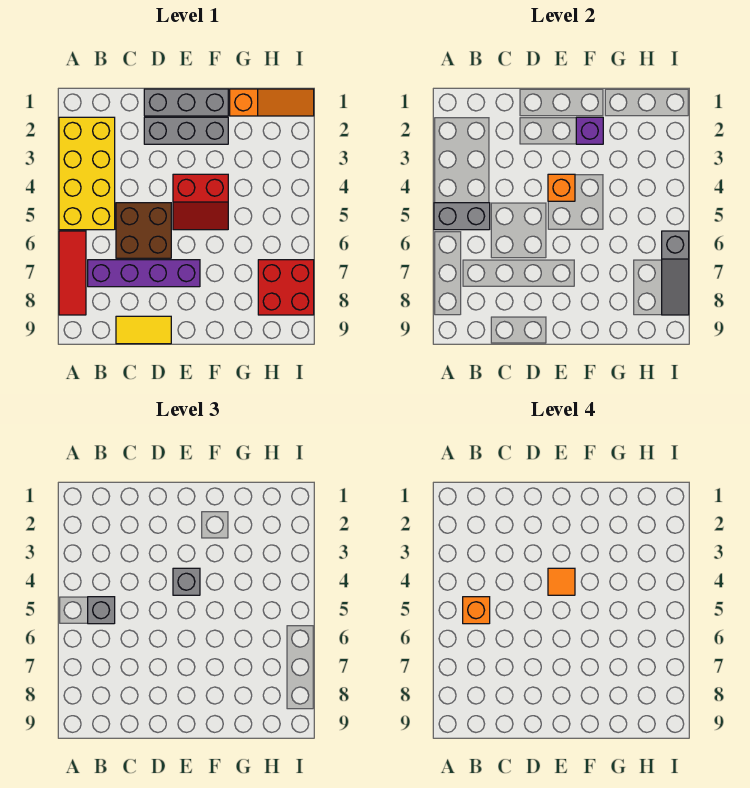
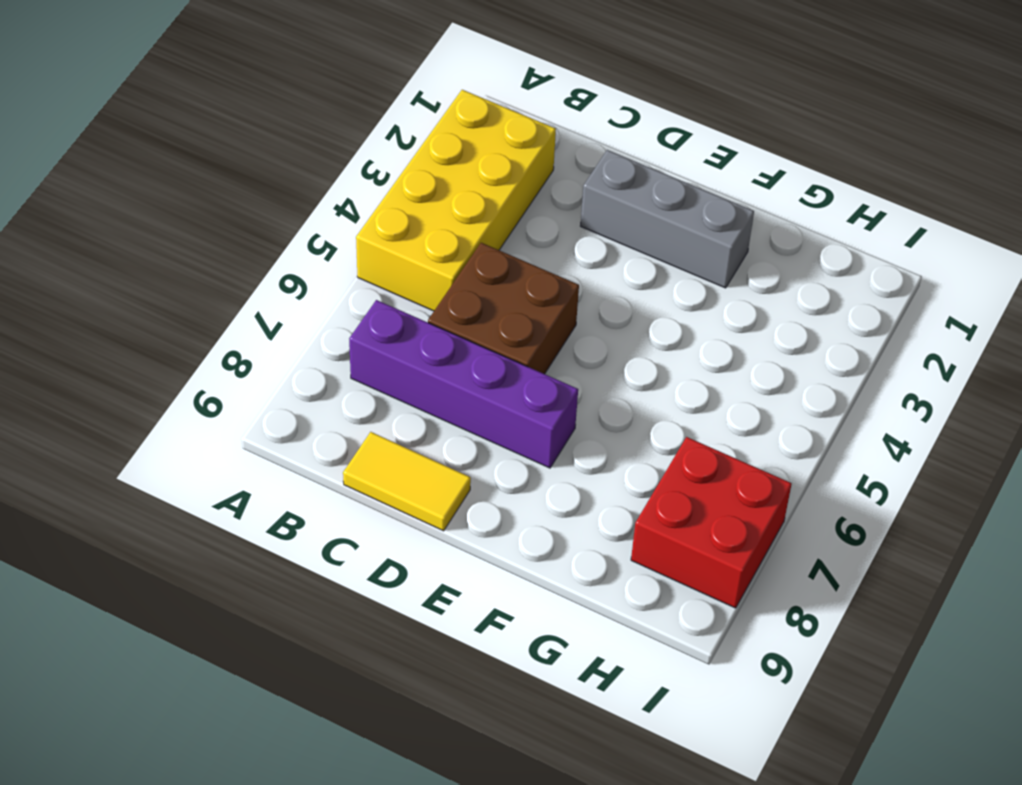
none -> red tile A6:A8 level 1
none -> grey brick D1:F1 level 1
none -> red slope E4:F5 level 1 top 4

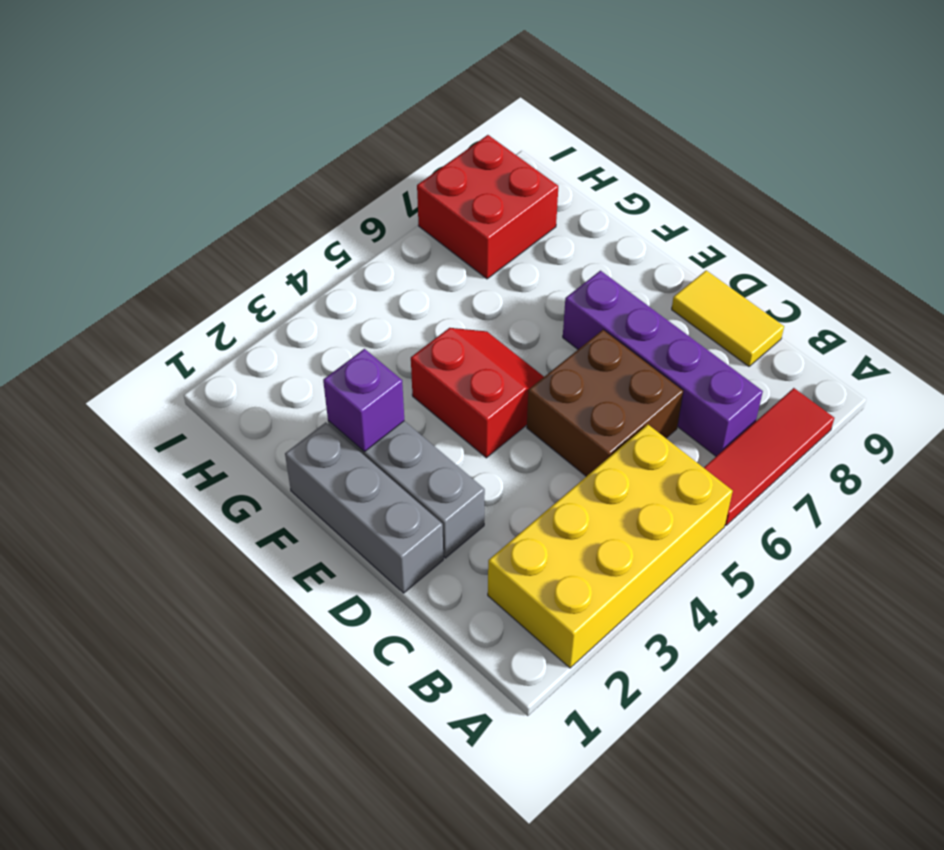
none -> orange slope G1:I1 level 1 top G
none -> grey brick A5:B5 level 2
none -> orange brick E4 level 2

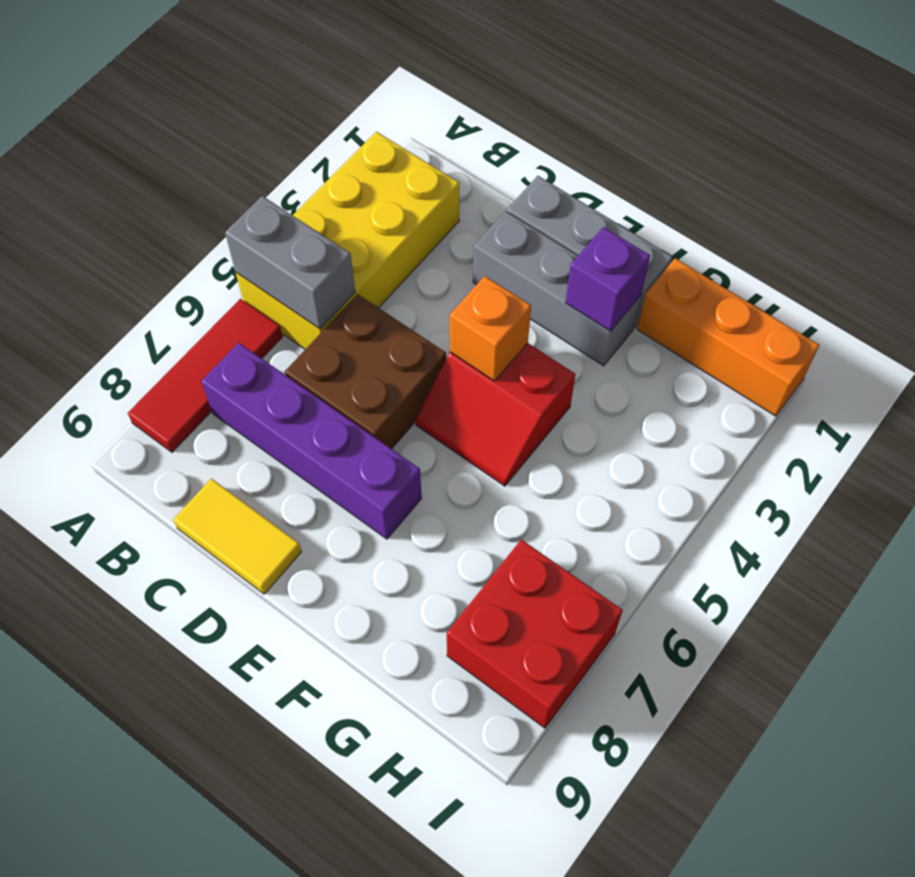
orange brick G1:I1 level 1 -> orange slope G1:I1 level 1 top G
none -> grey slope I6:I8 level 2 top 6
none -> grey brick B5 level 3
none -> grey brick E4 level 3

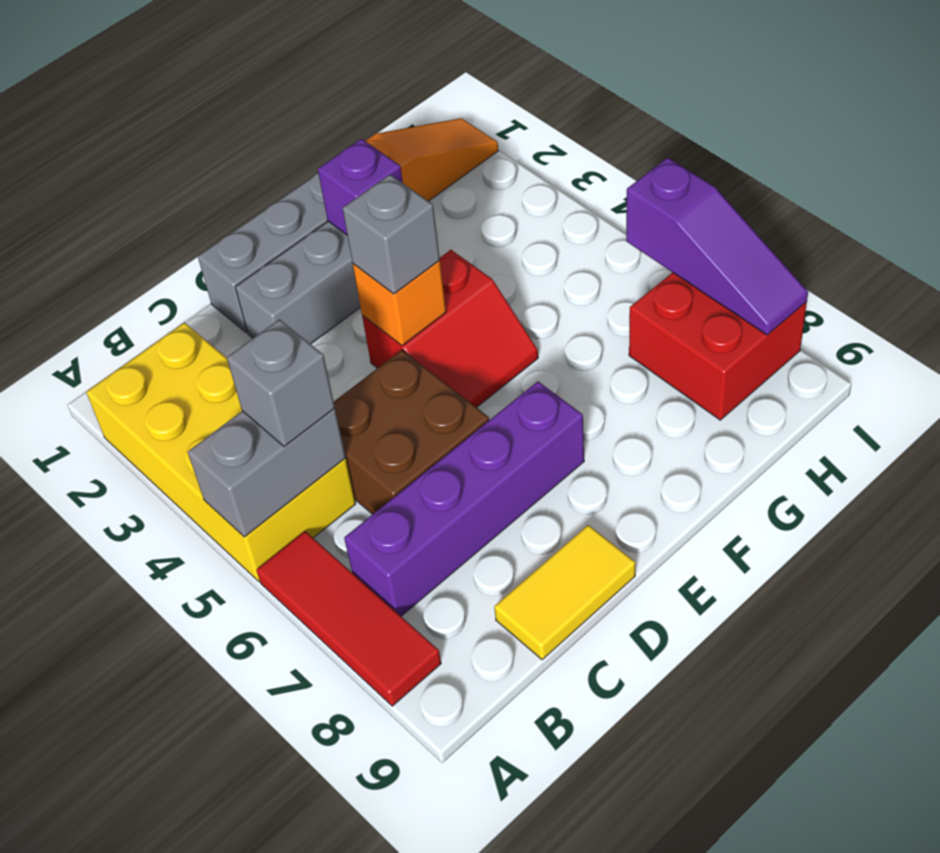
purple slope I6:I8 level 2 top 6 -> grey slope I6:I8 level 2 top 6
none -> orange brick B5 level 4
none -> orange tile E4 level 4

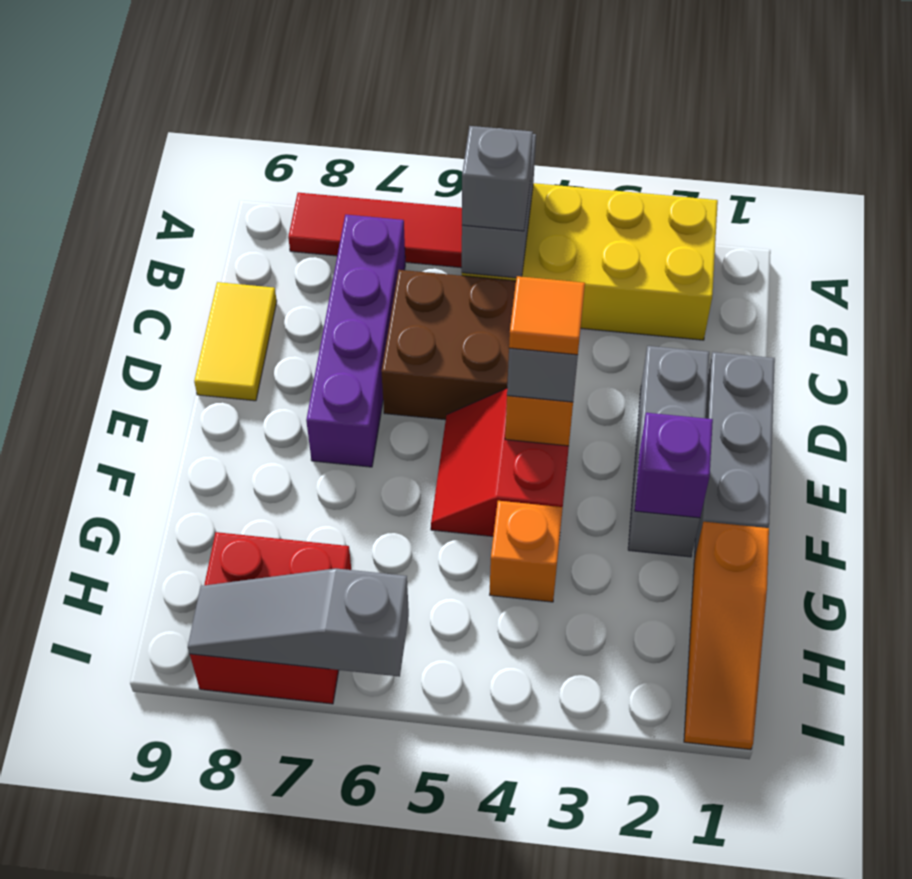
orange brick G4 level 1 -> orange brick B5 level 4

